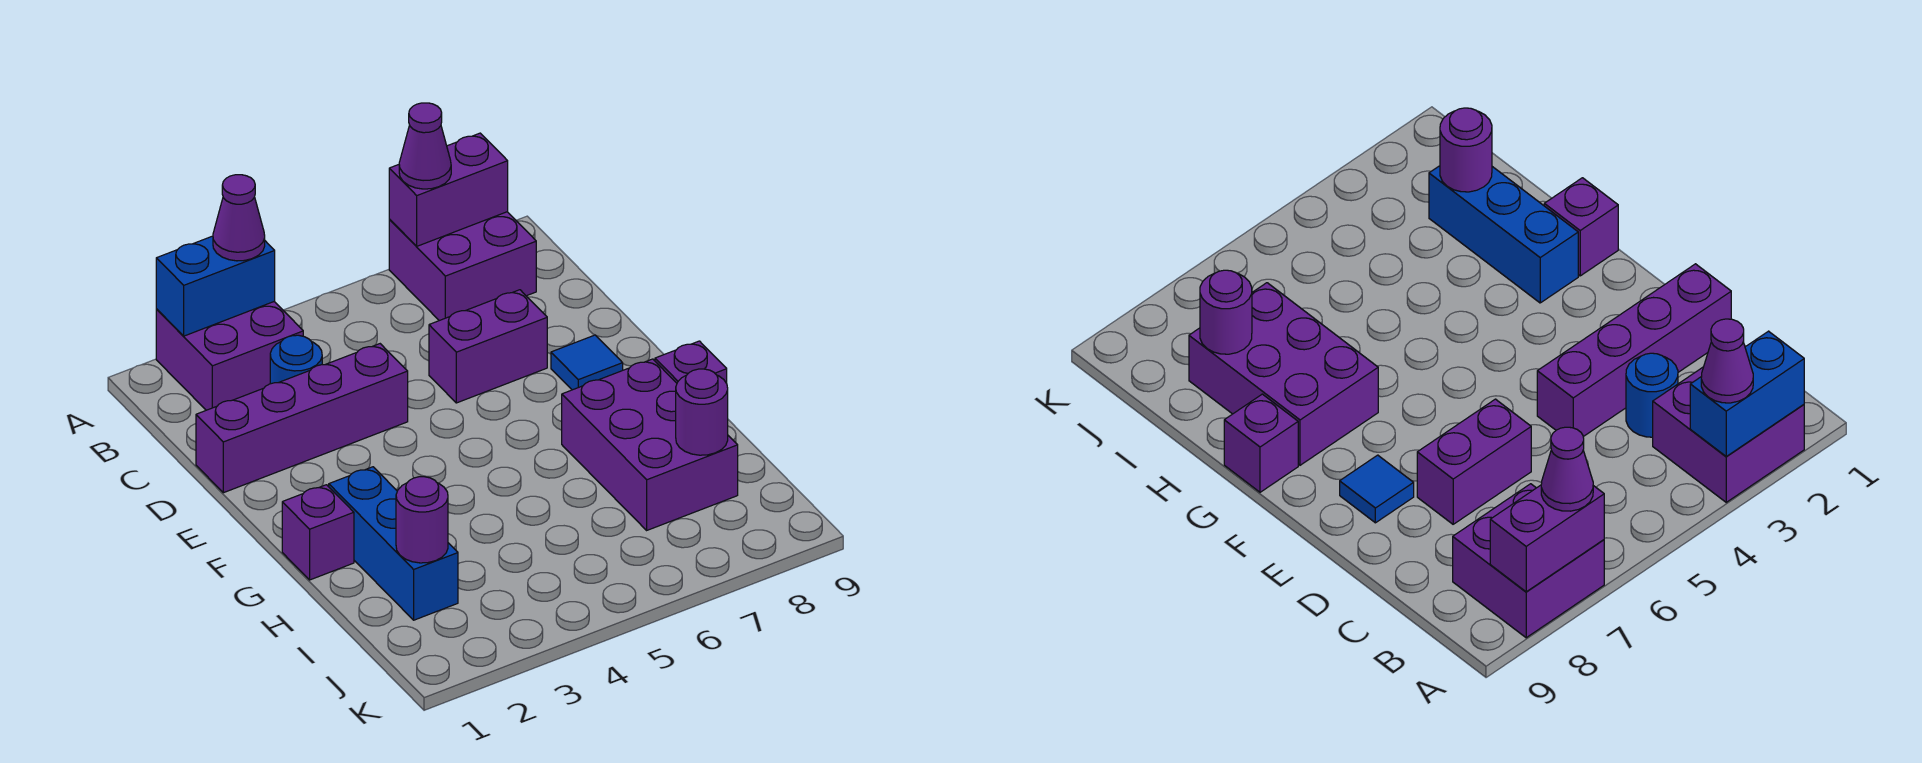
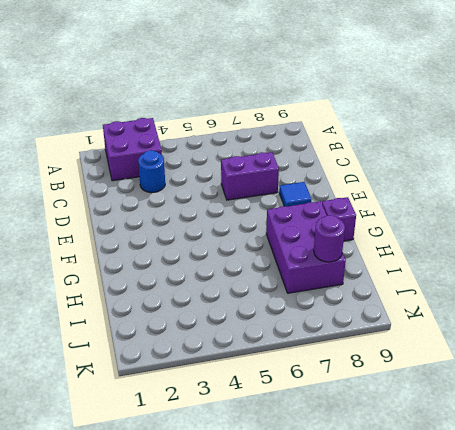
none -> purple brick A7:B8 level 1
none -> purple brick D1:D4 level 1
none -> purple brick G1 level 1

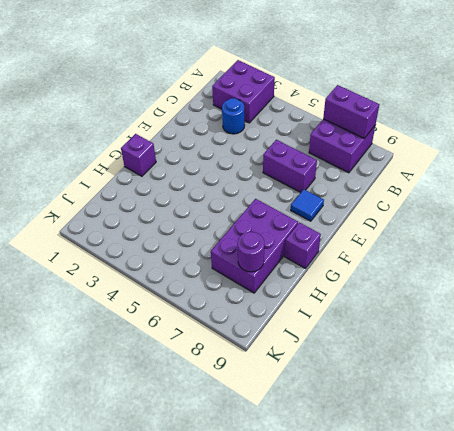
none -> purple brick D1:D4 level 1
none -> blue brick G2:I2 level 1
none -> blue brick A2:A3 level 2

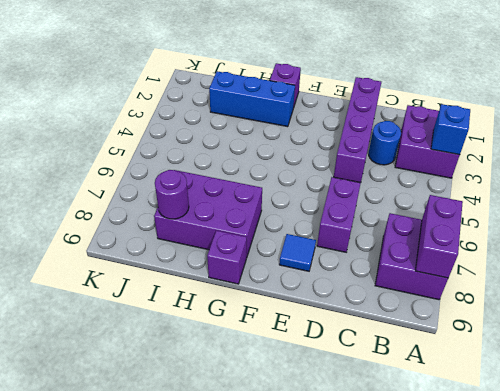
blue brick A3 level 2 -> blue brick A2:A3 level 2
none -> purple round brick I2 level 2
none -> purple cone A3 level 3
none -> purple cone A7 level 3

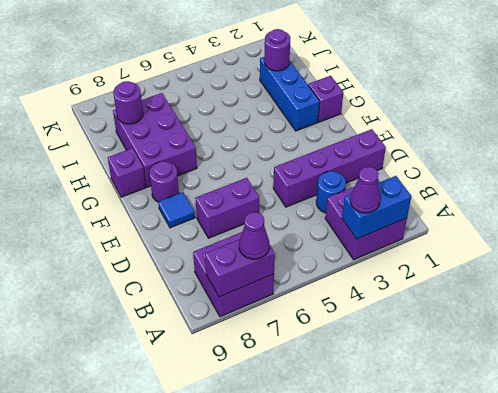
purple round brick F8 level 1 -> none

